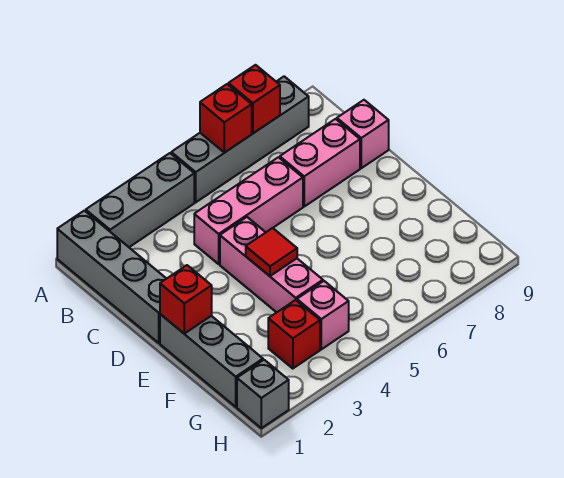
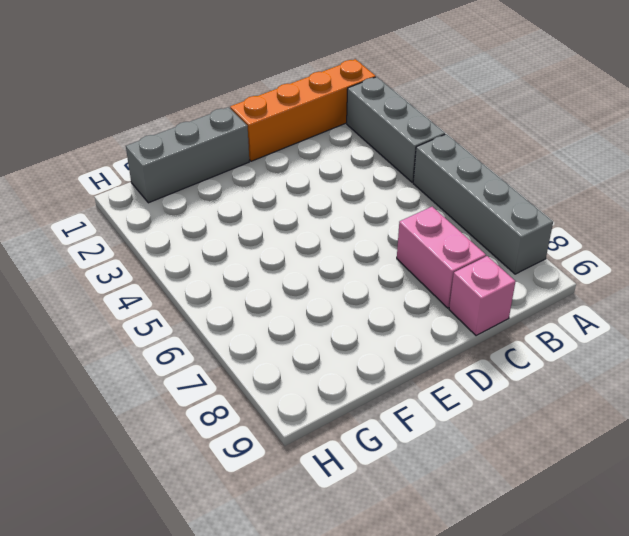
orange brick A1:D1 level 1 -> grey brick A1:D1 level 1
none -> pink brick C4:C6 level 1
none -> pink brick D4:F4 level 1
none -> red brick G3 level 1

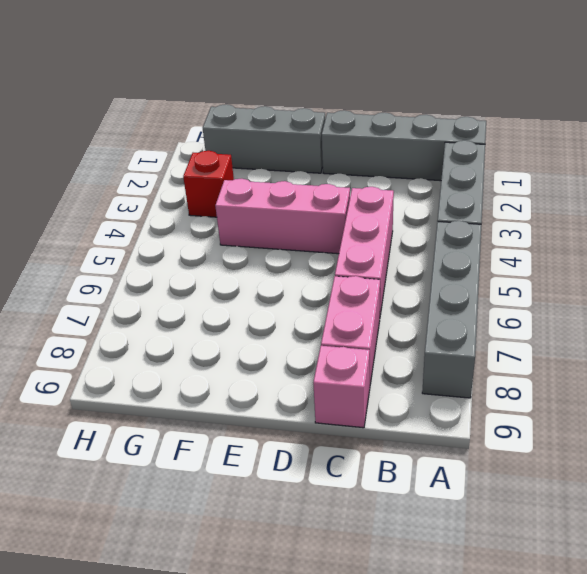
none -> pink brick G4 level 1
none -> grey brick H1 level 1
none -> red brick A6 level 2

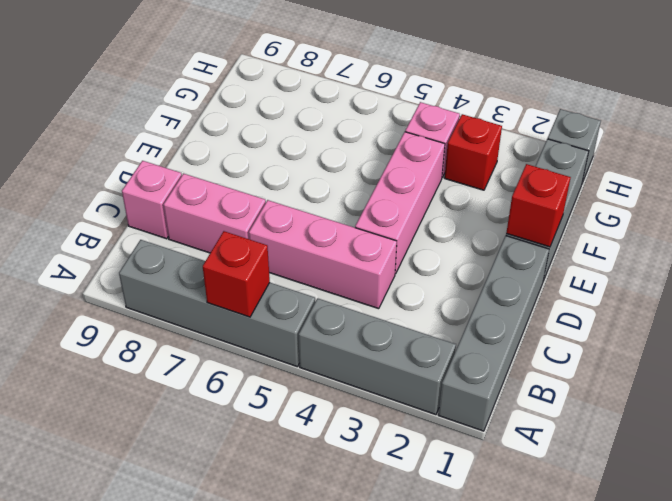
none -> red brick A7 level 2
none -> red tile E4 level 2

